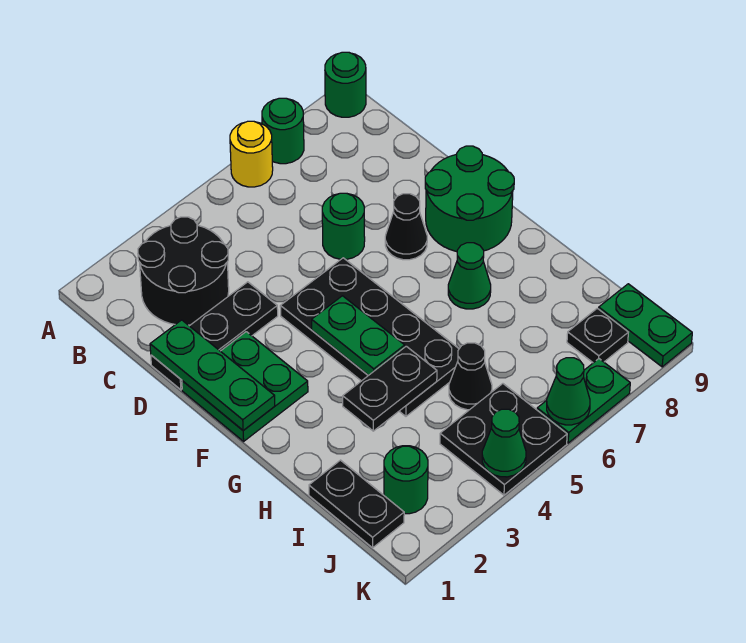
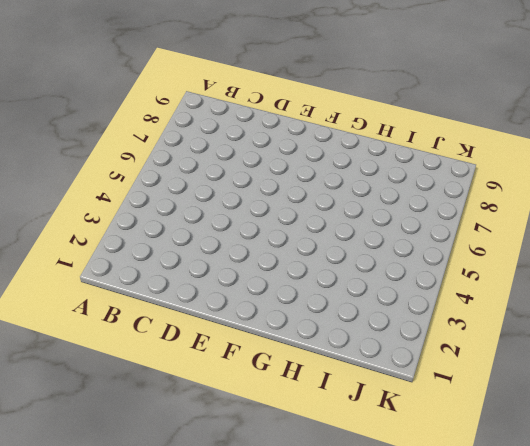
none -> yellow round brick A6 level 1
none -> green round brick A7 level 1
none -> green round brick A9 level 1

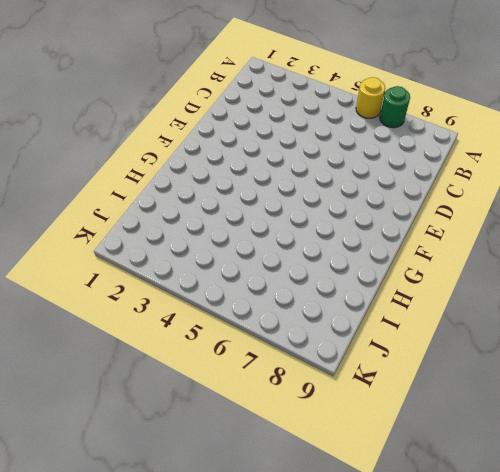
none -> green round brick A9 level 1
none -> black round brick B2:C3 level 1
none -> black plate D1:D3 level 1

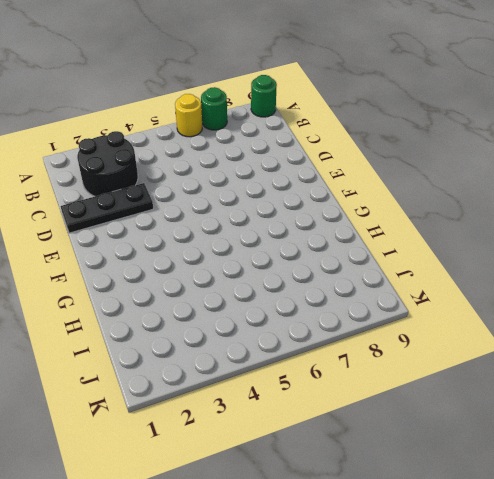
none -> green round brick D6 level 1
none -> green plate E1:F2 level 1
none -> black plate E4:H5 level 1

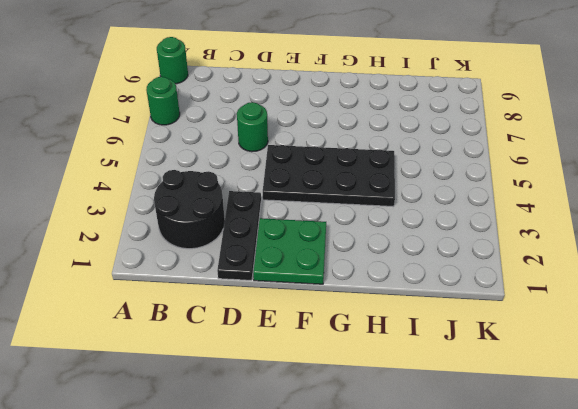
none -> yellow round brick A6 level 1
none -> black cone E7 level 1
none -> green round brick E8:F9 level 1

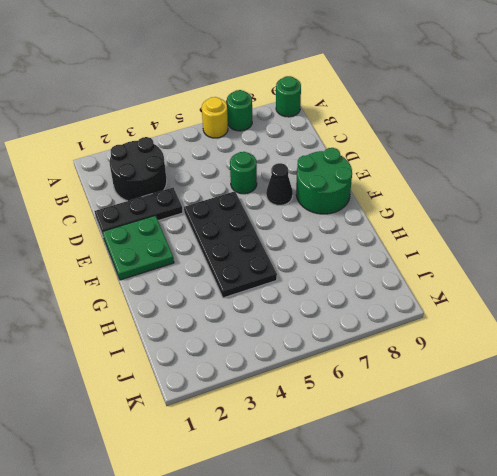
none -> green cone G7 level 1
none -> black plate I1:J1 level 1
none -> black cone I5 level 1

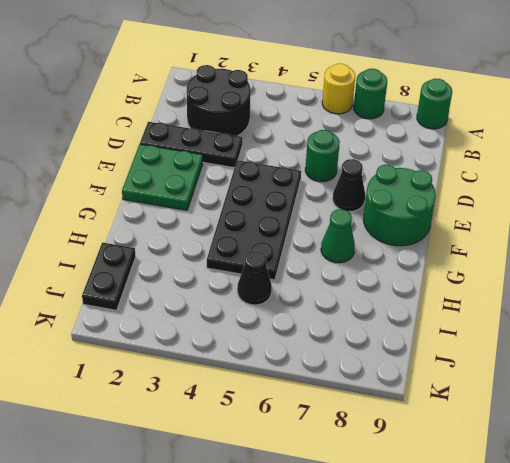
none -> green round brick J2 level 1
none -> black plate J4:K5 level 1
none -> black plate J8 level 1

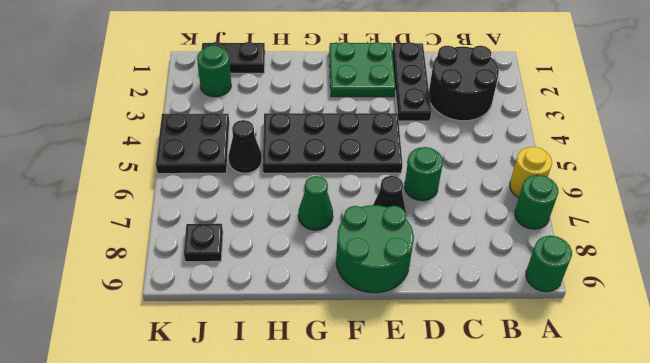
none -> green plate J9:K9 level 1
none -> green plate K6:K7 level 1
none -> green plate D1:F1 level 2

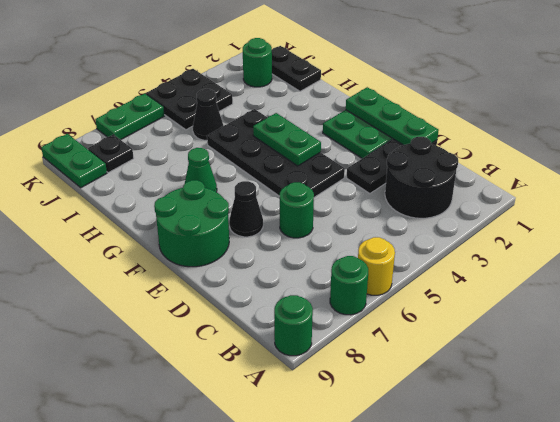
none -> black plate H3:H4 level 2
none -> green cone K4 level 2
none -> green cone K6 level 2

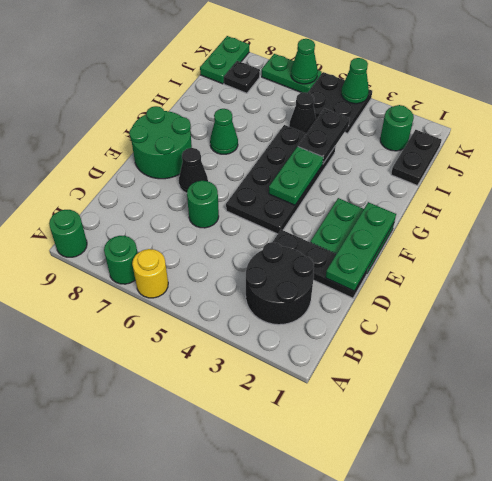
black plate H4:I4 level 2 -> black plate H3:H4 level 2

